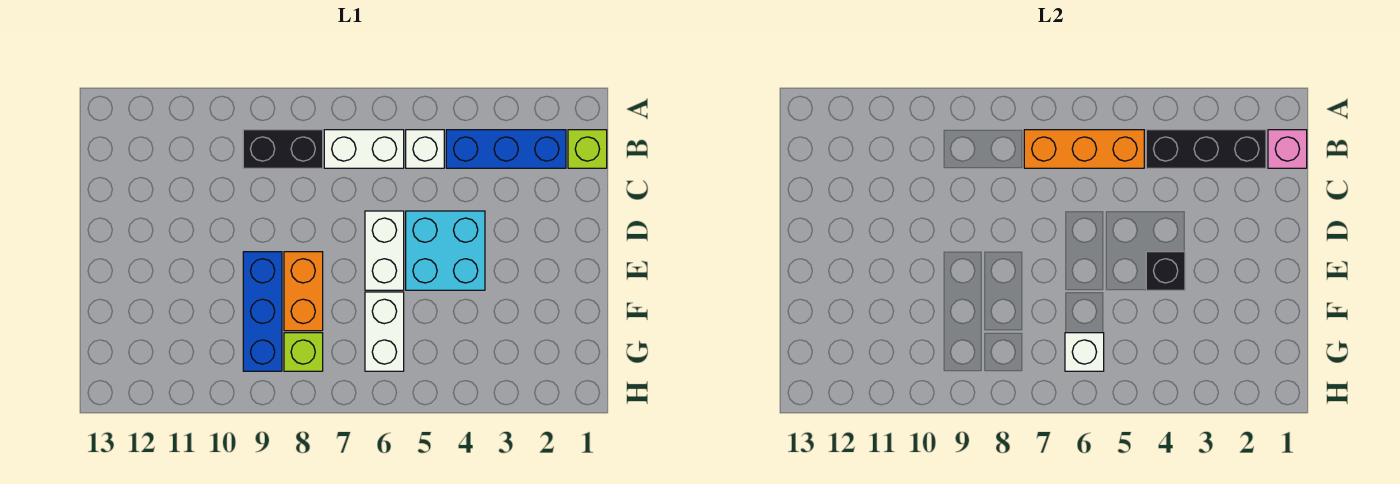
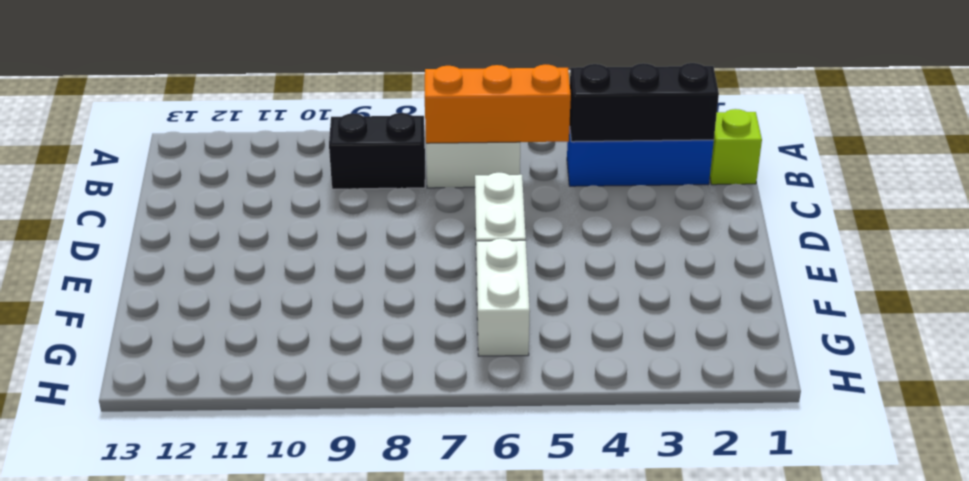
none -> white brick B5 level 1
none -> cyan brick D4:E5 level 1
none -> orange brick E8:F8 level 1

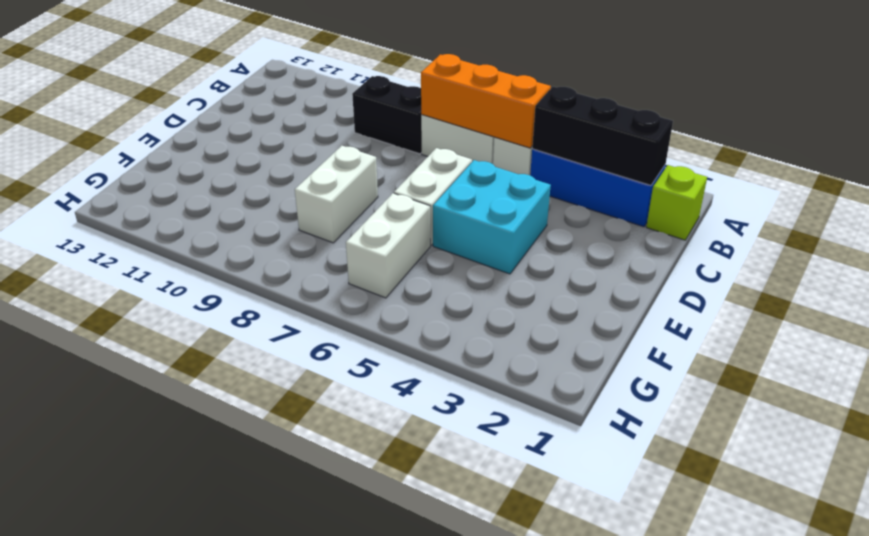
white brick E8:F8 level 1 -> orange brick E8:F8 level 1
none -> blue brick E9:G9 level 1
none -> lime brick G8 level 1
none -> pink brick B1 level 2

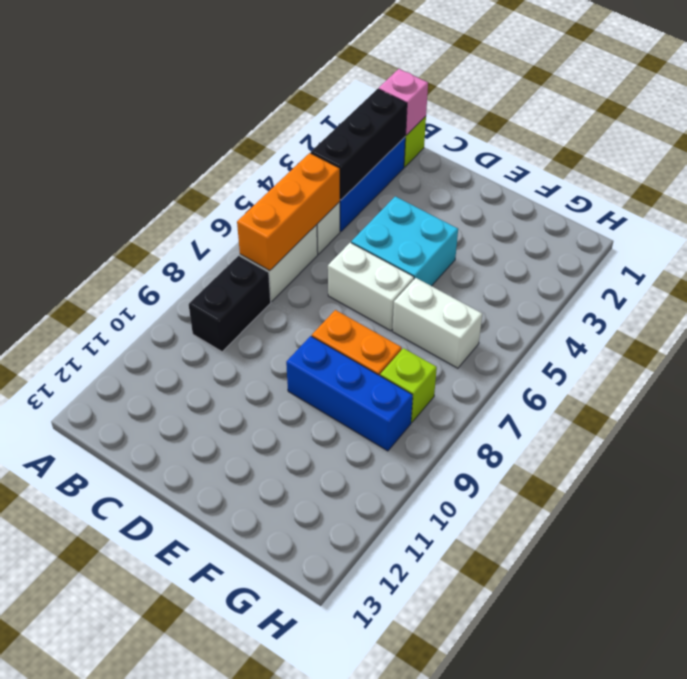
none -> black brick E4 level 2
none -> white brick G6 level 2

